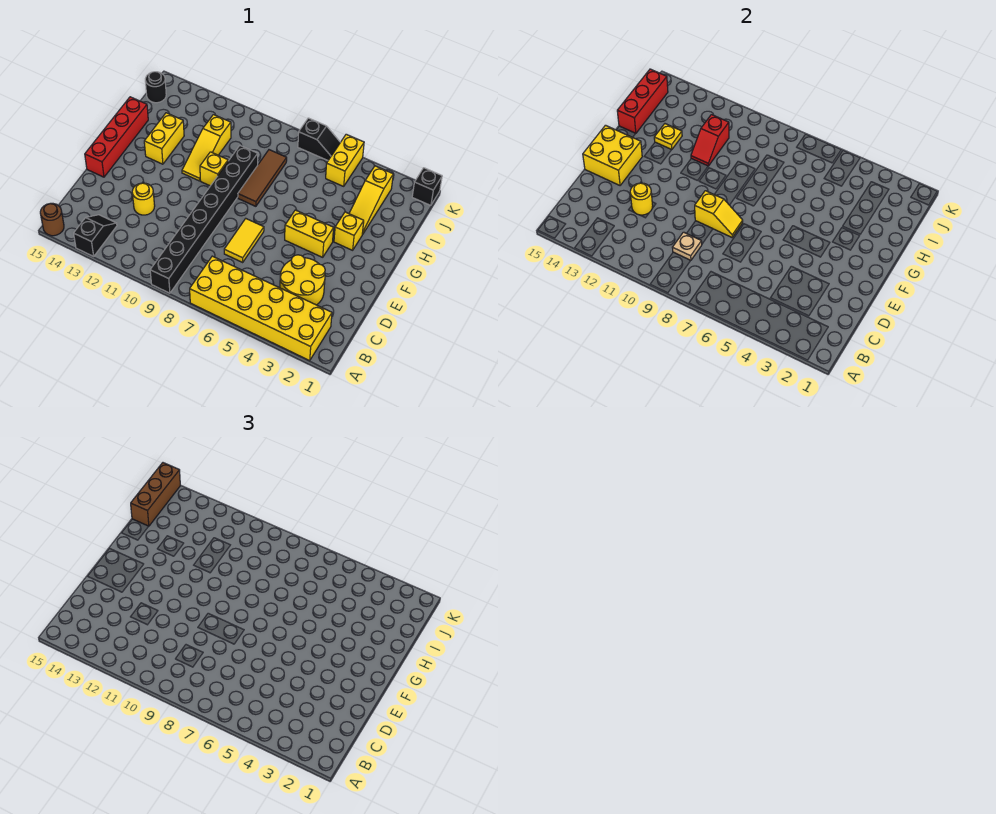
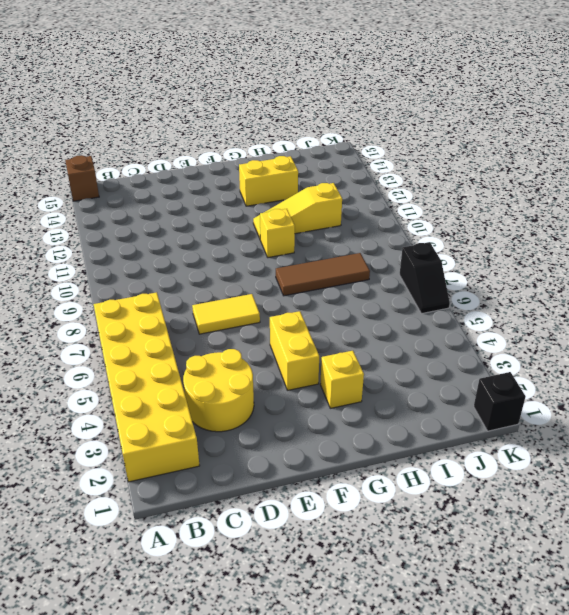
brown brick A15 level 1 -> brown round brick A15 level 1
none -> black brick A9:H9 level 1
none -> black slope A13:B13 level 1 top A
none -> yellow round brick D12 level 1

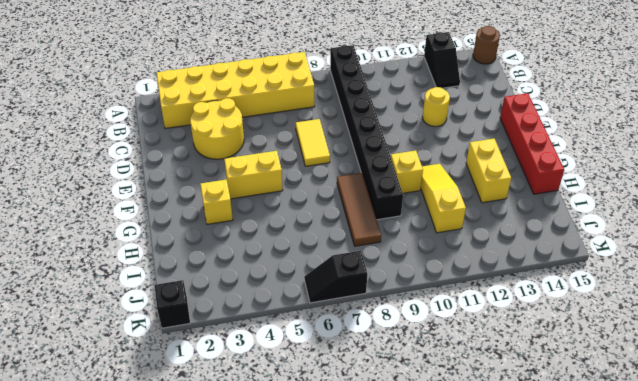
none -> yellow slope H3:J3 level 1 top J
none -> yellow brick J5:K5 level 1
none -> black round brick J15 level 1

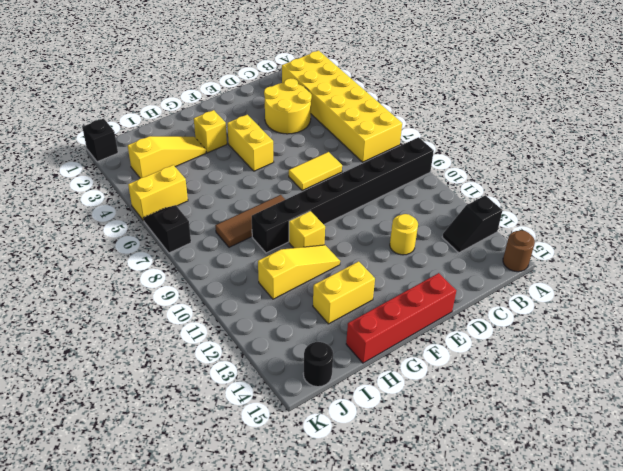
none -> tan plate C9 level 2
none -> yellow round brick D12 level 2
none -> yellow slope E8:E9 level 2 top 9

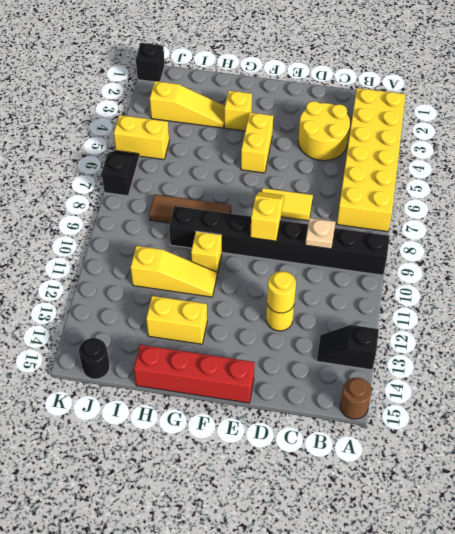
none -> yellow brick E14:F15 level 2
none -> red slope H11:I11 level 2 top I
none -> yellow plate H13 level 2

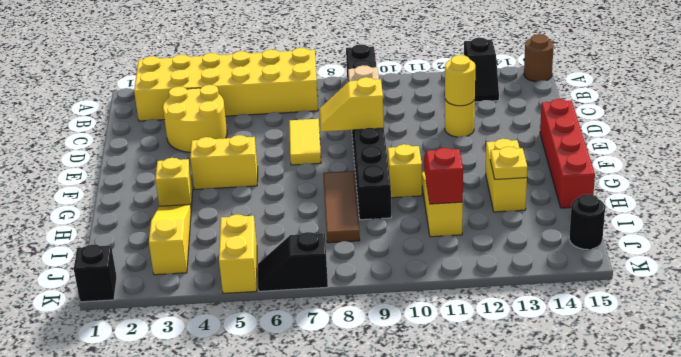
none -> yellow brick E14:F15 level 2
none -> red brick H15:J15 level 2
none -> brown brick I15:K15 level 3

